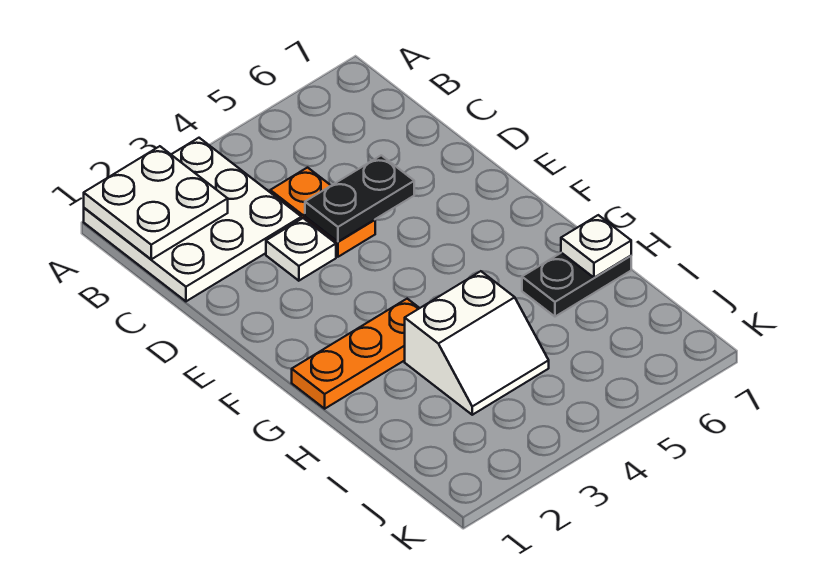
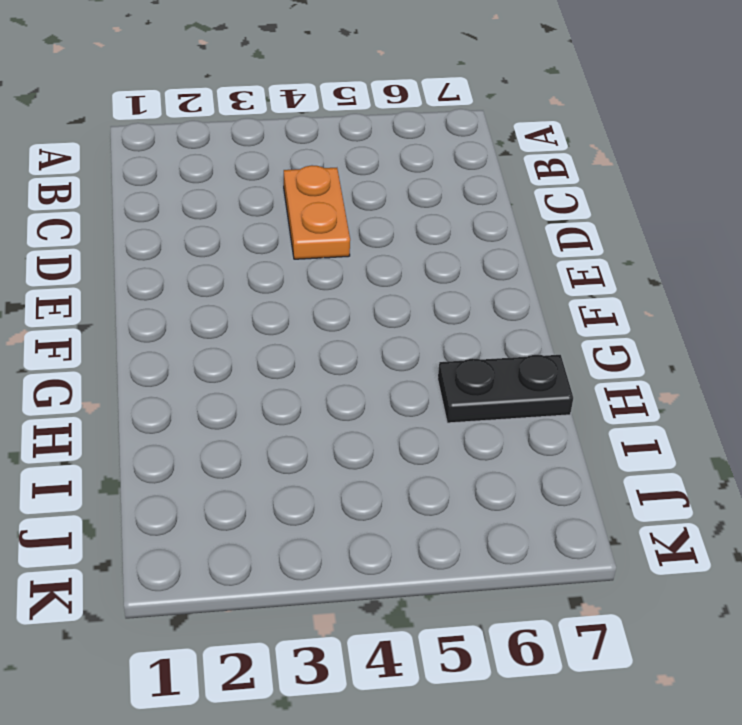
none -> white plate A1:C3 level 1
none -> white plate D3 level 1

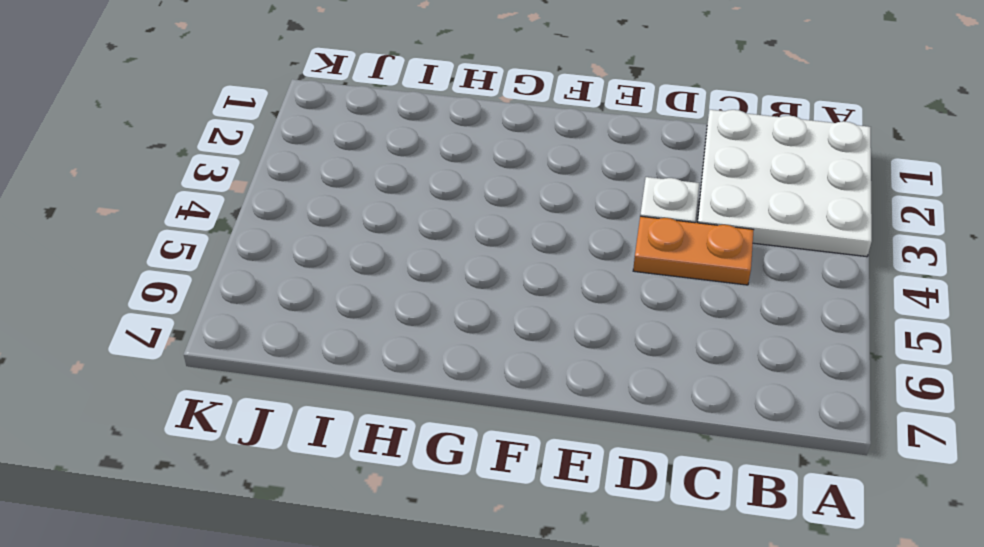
none -> orange plate G1:G3 level 1
none -> white slope H3:I4 level 1 top H

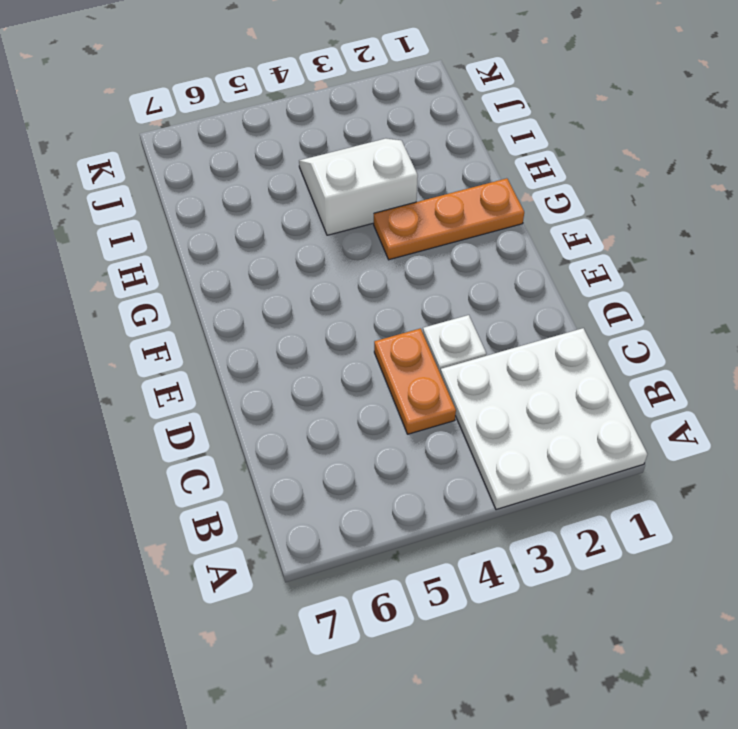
none -> black plate H6:H7 level 1
none -> white plate A1:B2 level 2

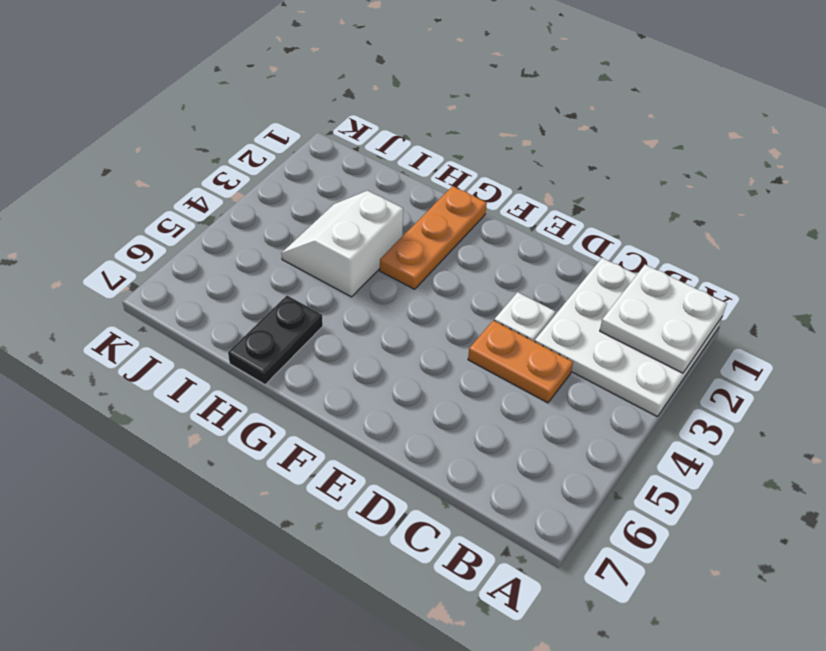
none -> black plate D4:D5 level 2
none -> white plate H7 level 2

